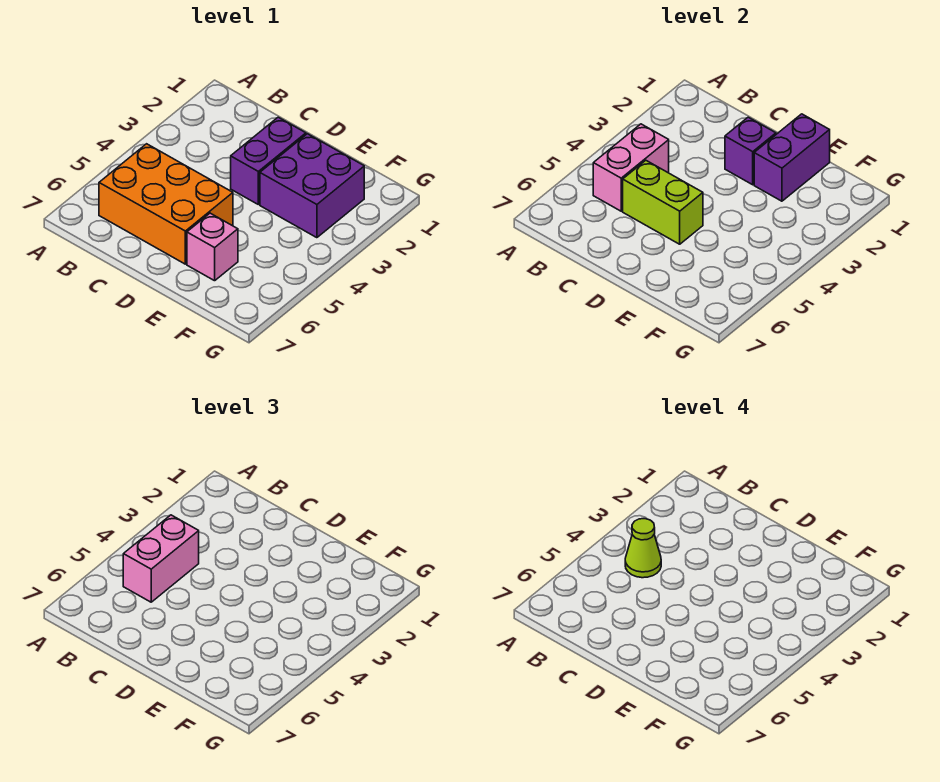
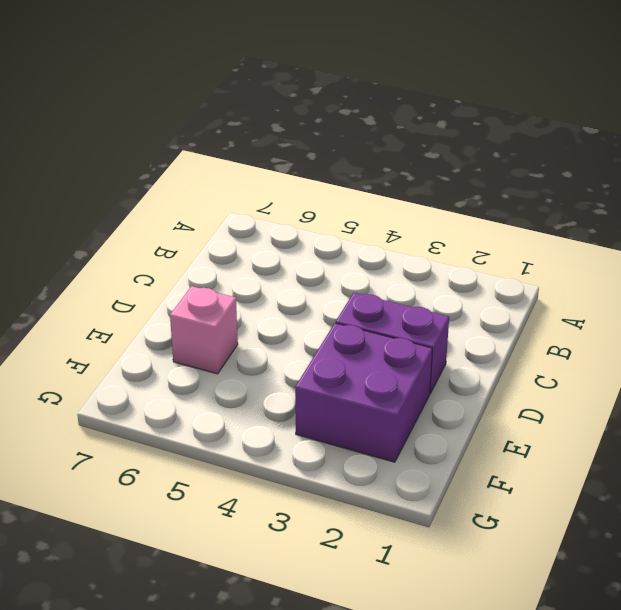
none -> orange brick B5:D6 level 1
none -> pink brick B4:B5 level 2

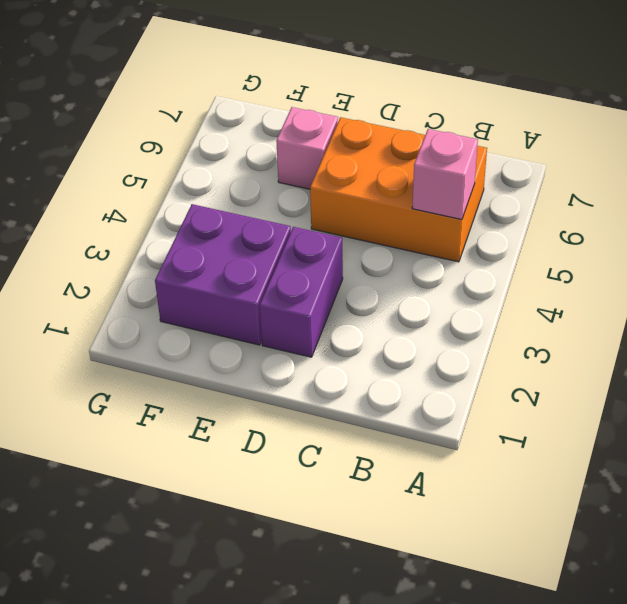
pink brick B5 level 2 -> pink brick B4:B5 level 2
none -> lime brick C5:D5 level 2
none -> purple brick D2 level 2

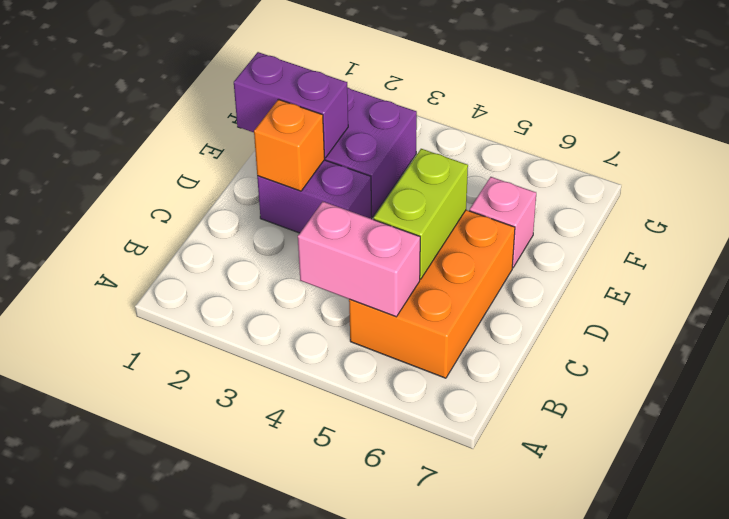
orange brick D2 level 2 -> purple brick D2 level 2
none -> pink brick B4:B5 level 3
none -> lime cone B4 level 4

